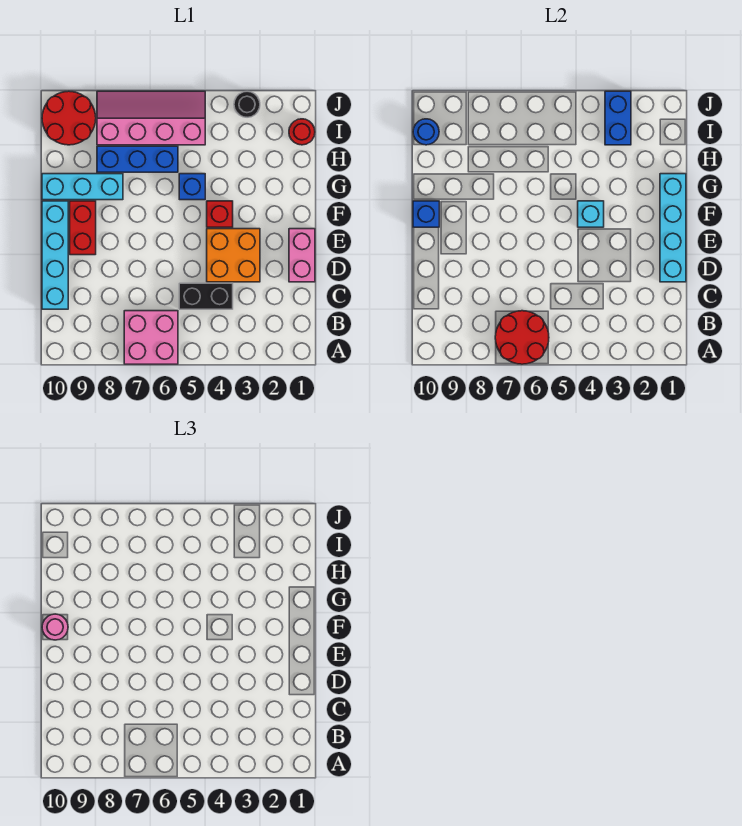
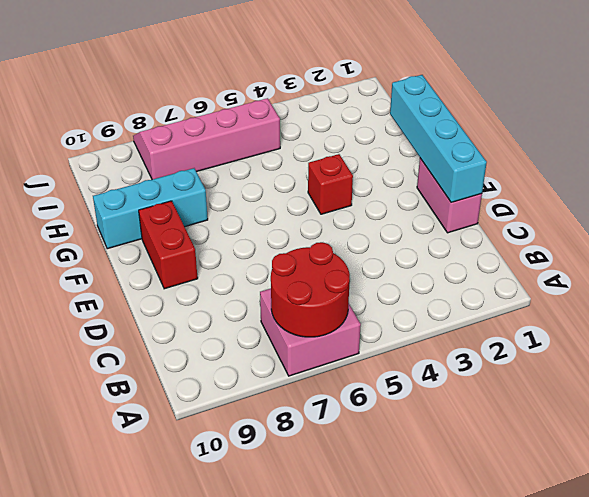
none -> black brick C4:C5 level 1
none -> cyan brick C10:F10 level 1
none -> orange brick D3:E4 level 1

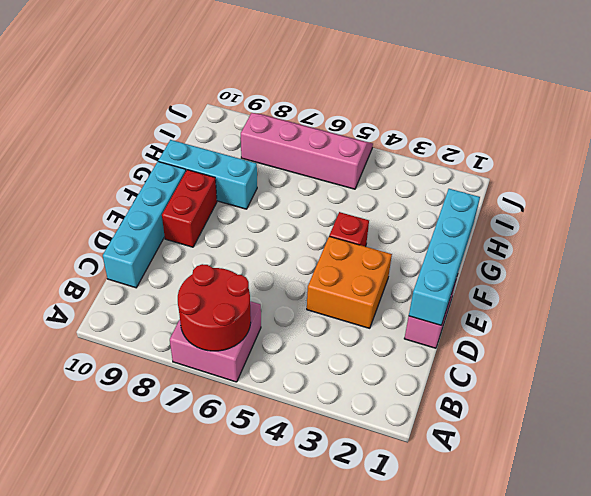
none -> black brick C4:C5 level 1
none -> blue brick G5 level 1
none -> blue brick H6:H8 level 1

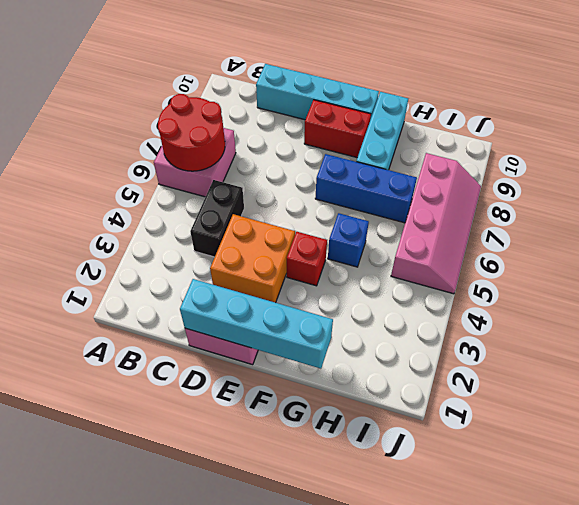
blue brick F7:H7 level 1 -> blue brick H6:H8 level 1
none -> red round brick I1 level 1
none -> red round brick I9:J10 level 1
none -> black round brick J3 level 1

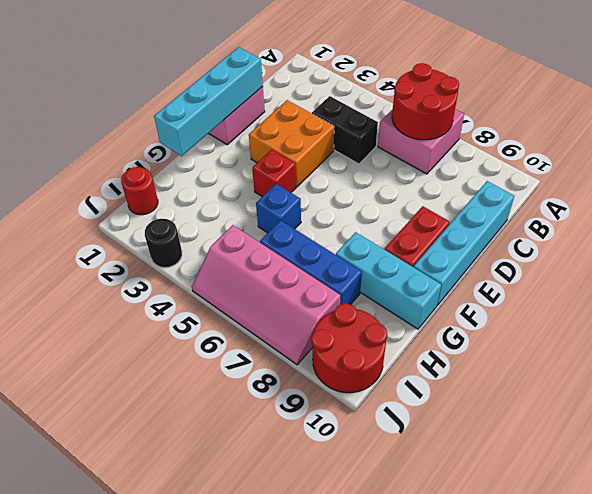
none -> cyan brick F4 level 2
none -> blue brick F10 level 2
none -> blue brick I3:J3 level 2

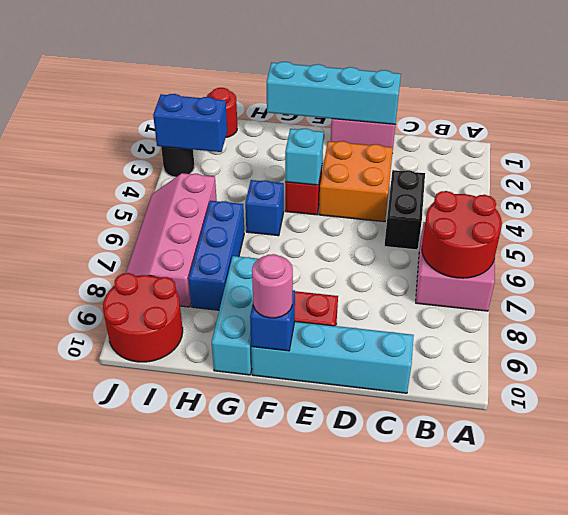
none -> blue round brick I10 level 2

